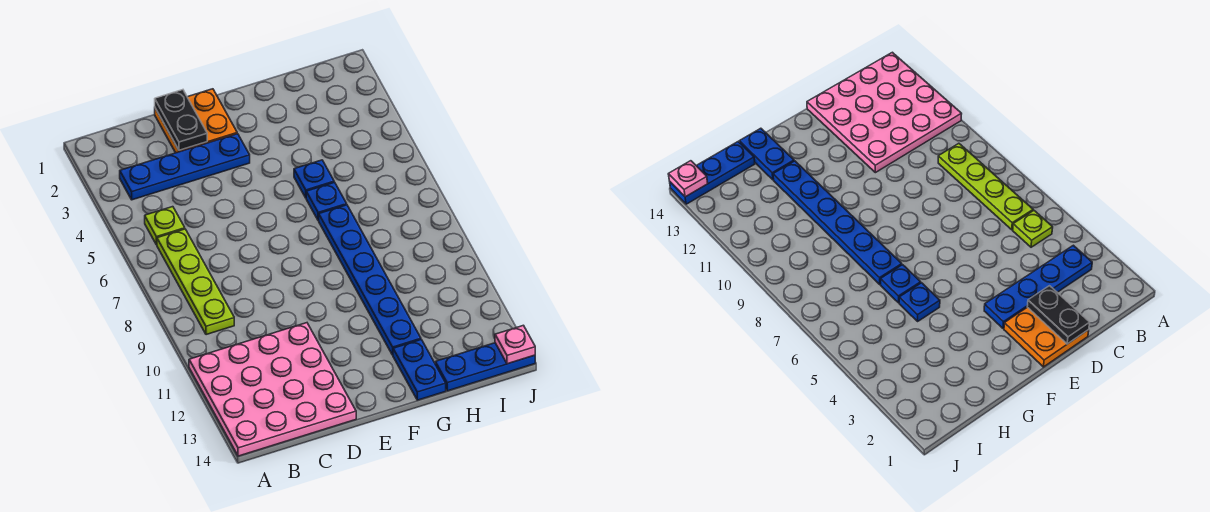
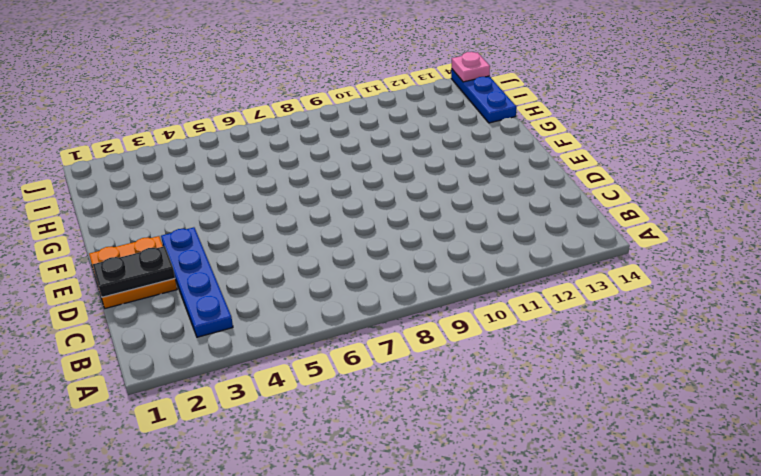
none -> pink plate A11:D14 level 1
none -> lime plate B5 level 1
none -> lime plate B6:B9 level 1

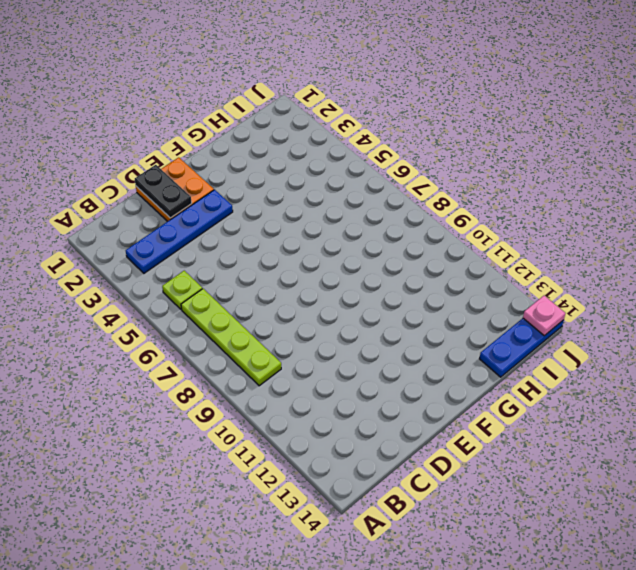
none -> pink plate A11:D14 level 1
none -> blue plate G5 level 1
none -> blue plate G6 level 1

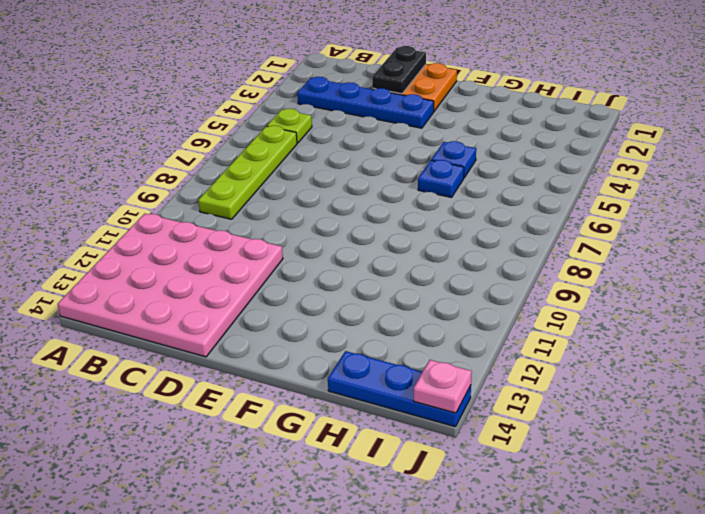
none -> blue plate G7:G12 level 1
none -> blue plate G13:G14 level 1

